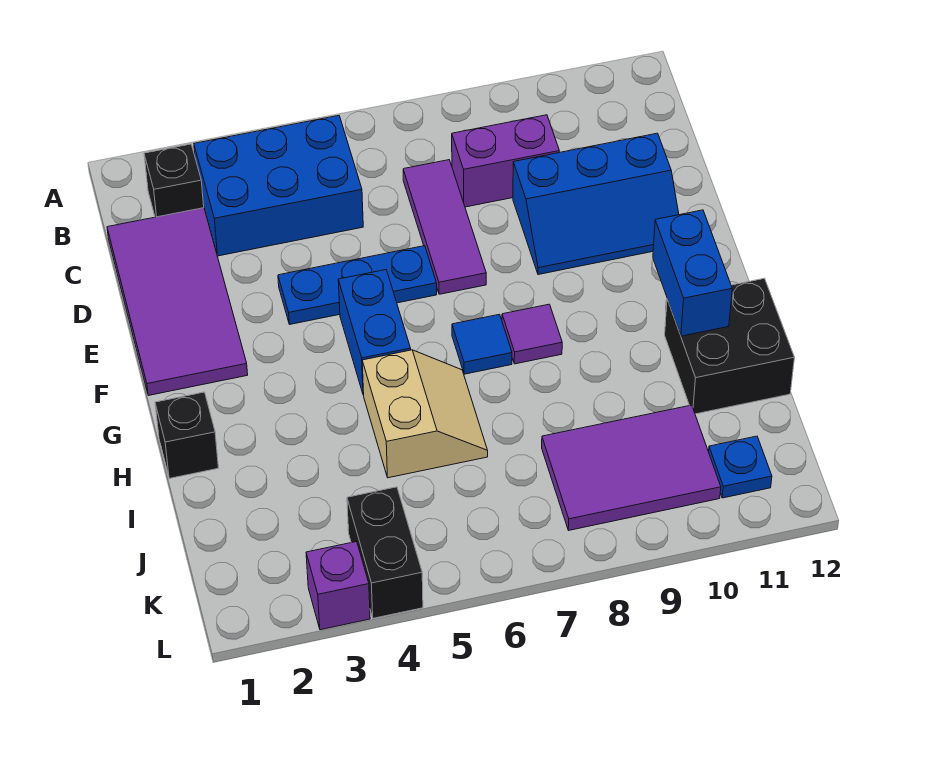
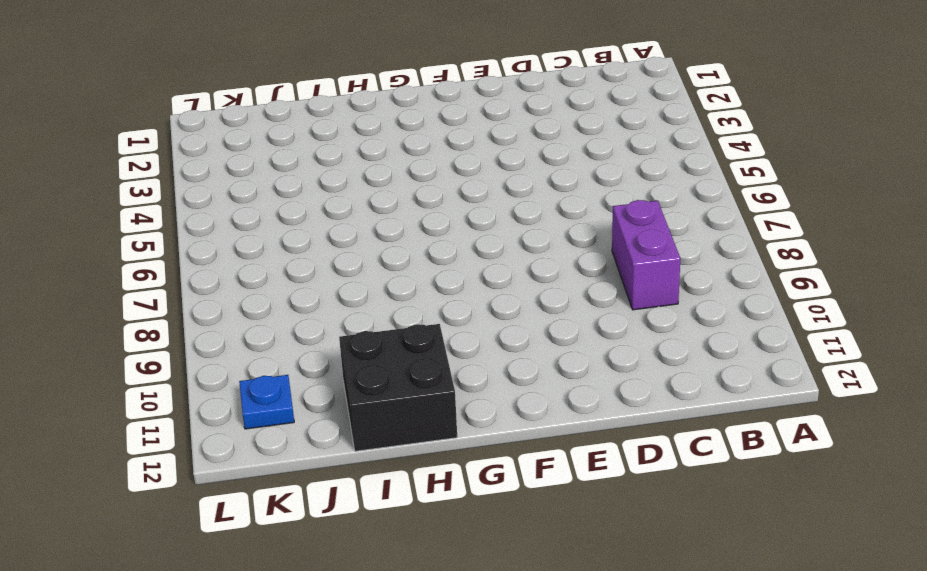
none -> black brick B2 level 1
none -> blue brick B3:C5 level 1
none -> purple tile C1:F2 level 1

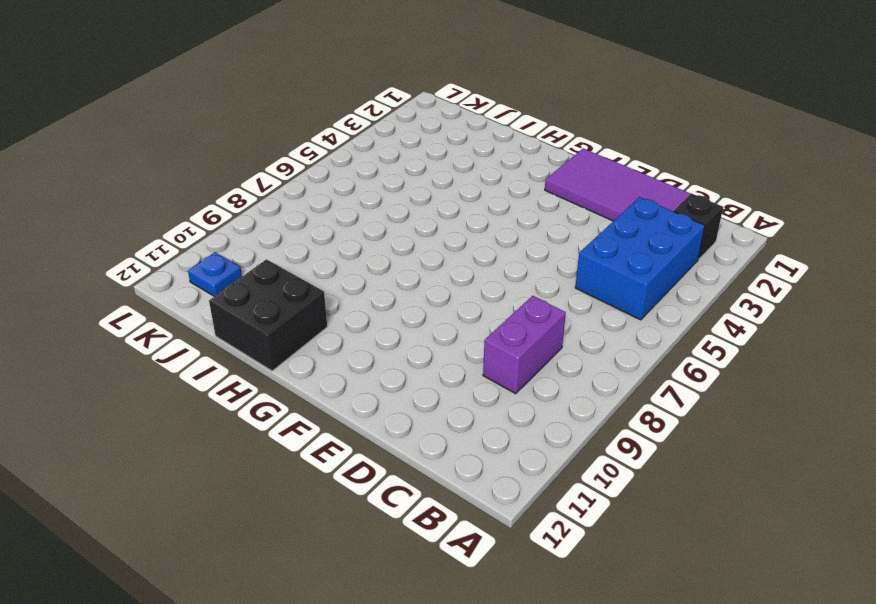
none -> purple tile C7:E7 level 1
none -> blue slope D9:E11 level 1 top D
none -> blue plate E4:E6 level 1

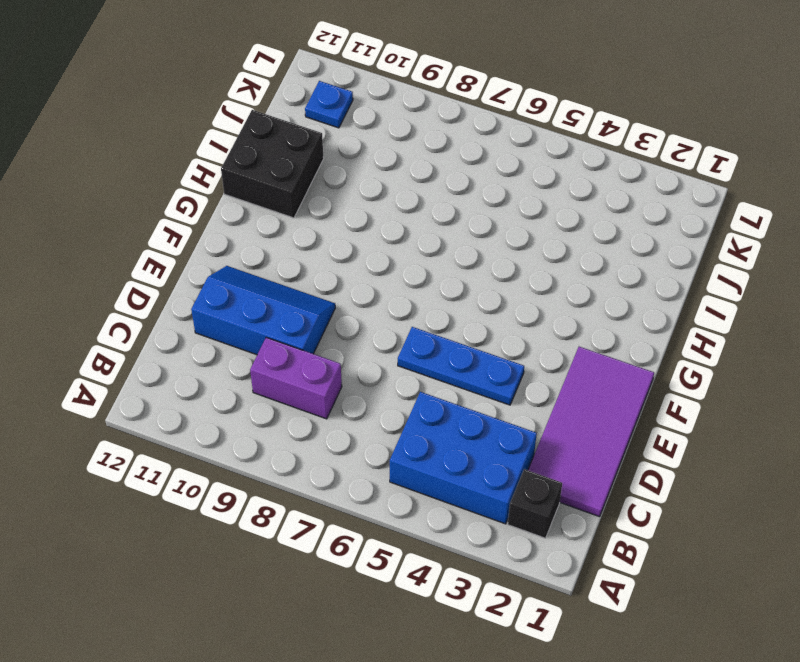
none -> purple tile C7:E7 level 1
none -> blue brick F5:G5 level 1
none -> blue tile G7 level 1

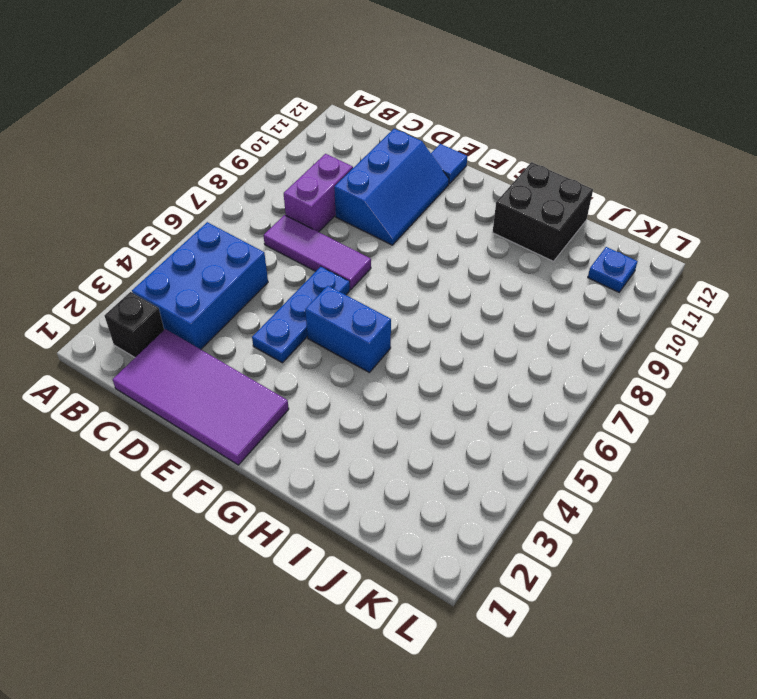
blue tile E12 level 1 -> blue tile G7 level 1
none -> purple tile G8 level 1
none -> black brick H1 level 1
none -> tan slope H5:I6 level 1 top 5

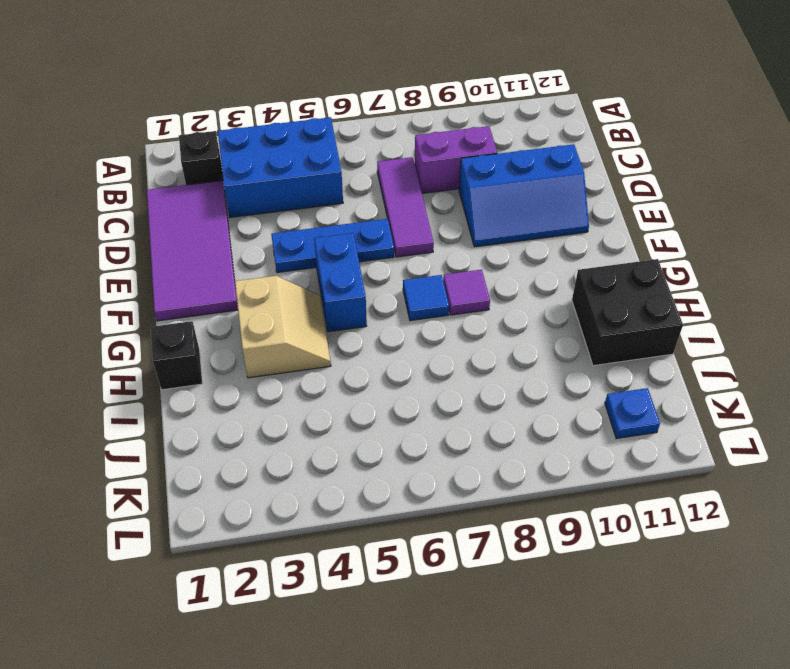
tan slope G3:H4 level 1 top 3 -> tan slope H5:I6 level 1 top 5
none -> purple tile J8:K10 level 1
none -> black brick K4:L4 level 1
none -> purple brick L3 level 1

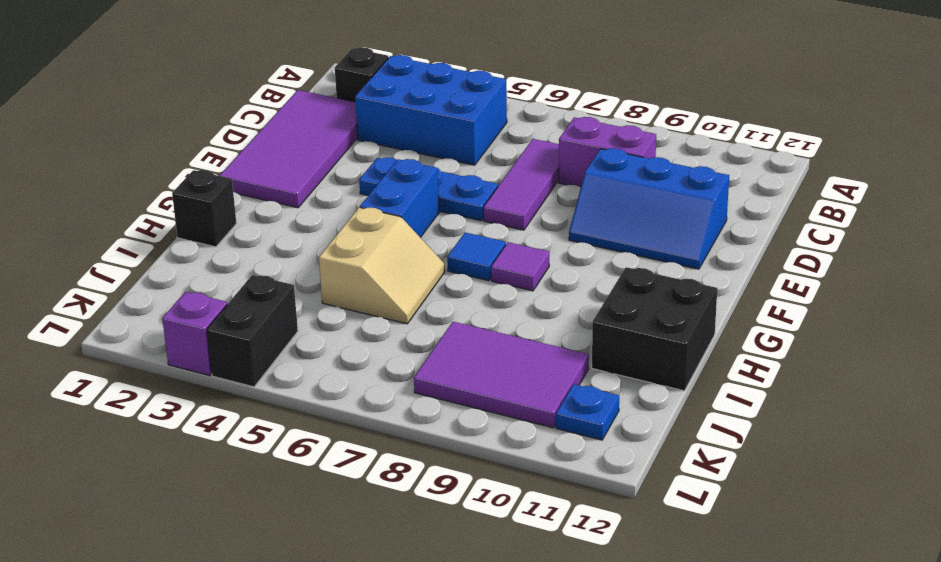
none -> blue brick G11:H11 level 2

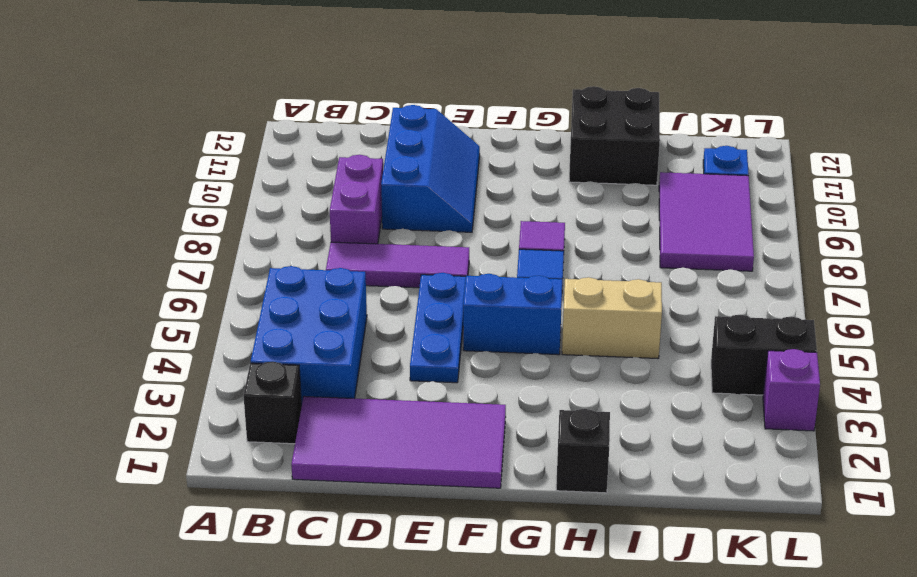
none -> blue brick G11:H11 level 2

